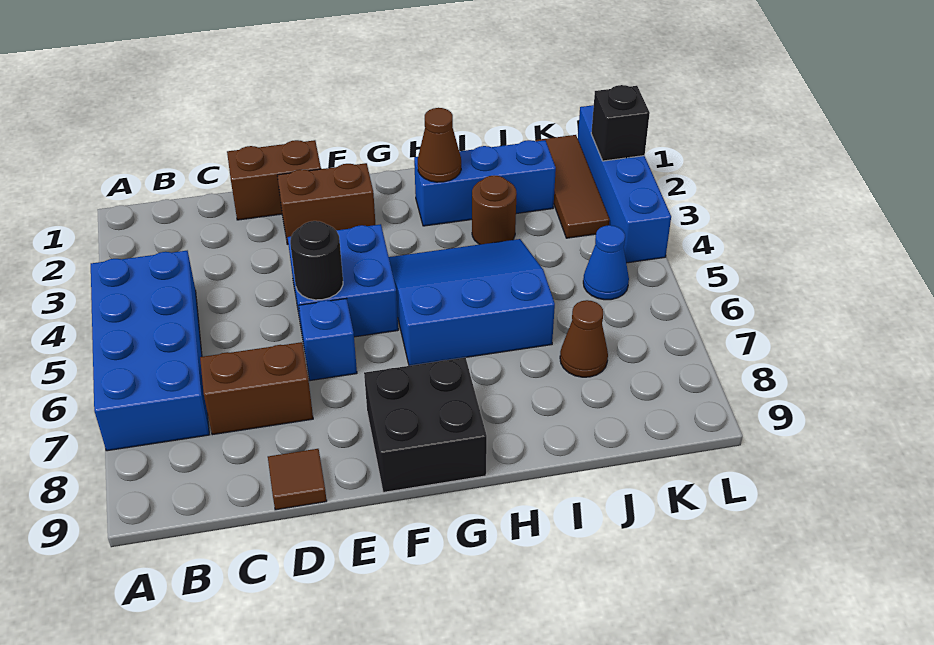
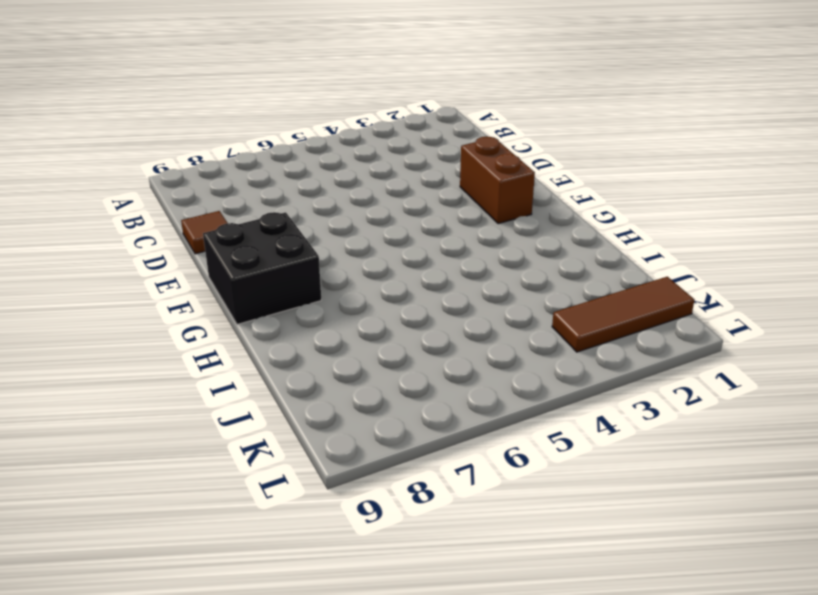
none -> blue brick A4:B7 level 1
none -> brown brick C7:D7 level 1
none -> brown brick D1:E1 level 1

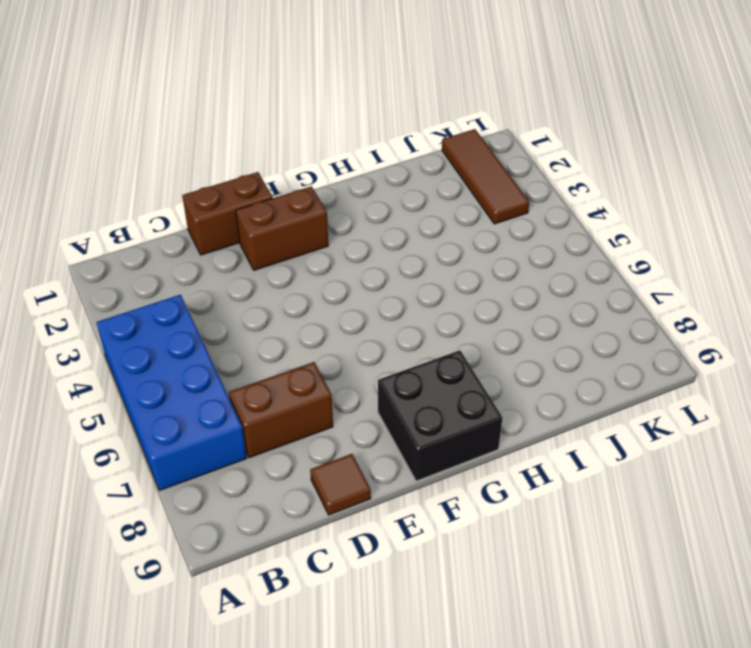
none -> blue brick E4:F5 level 1
none -> blue brick E6 level 1
none -> blue slope G4:I6 level 1 top 6

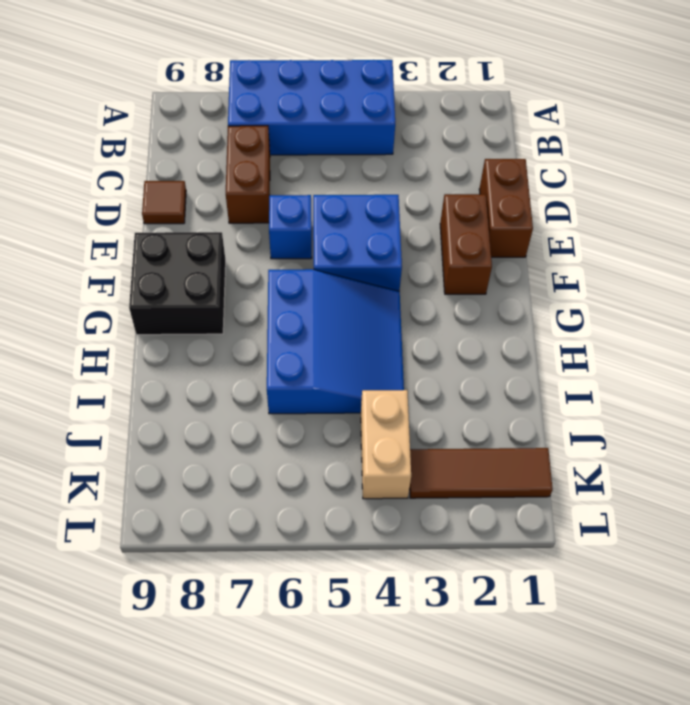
tan brick J4:K4 level 1 -> none
none -> blue brick H2:J2 level 1
none -> brown round brick I3 level 1
none -> brown cone J7 level 1

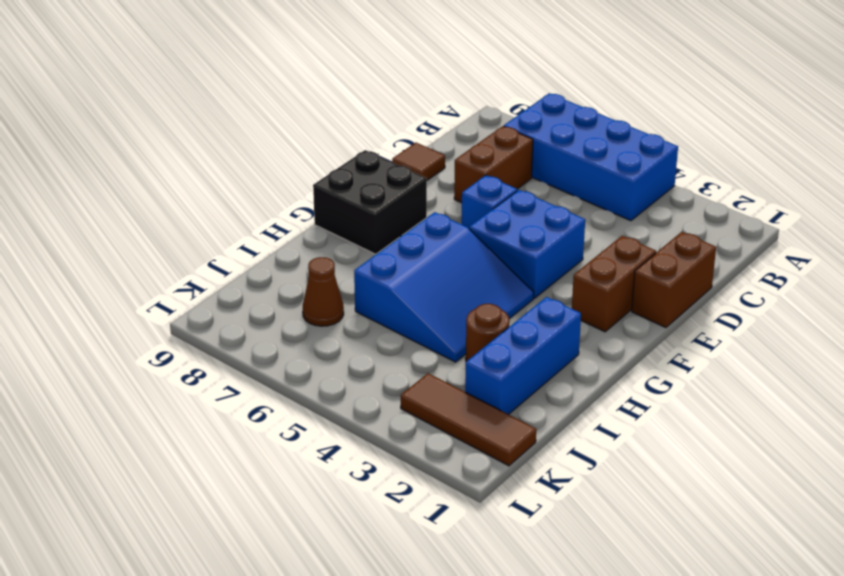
none -> blue cone K5 level 1
none -> blue brick L1:L4 level 1
none -> black round brick E5 level 2

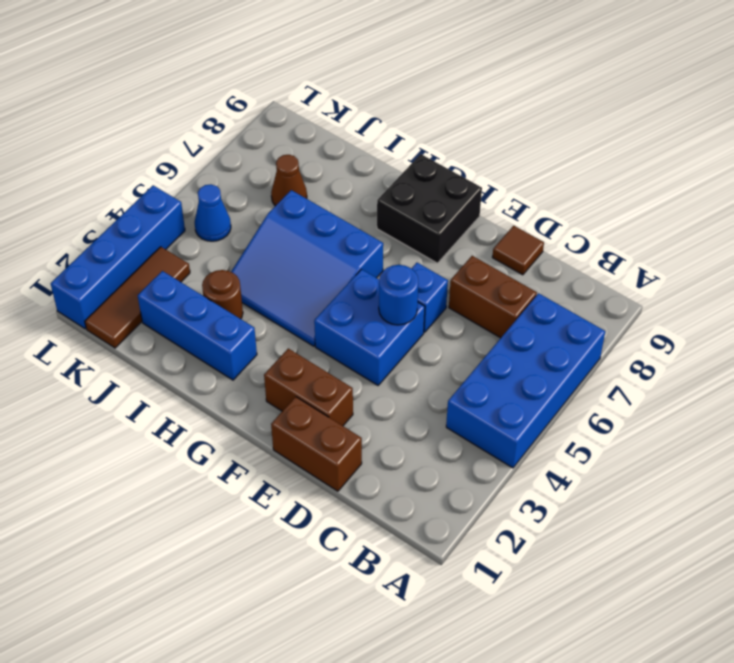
blue round brick E5 level 2 -> black round brick E5 level 2
none -> brown cone H2 level 2
none -> black brick L2 level 2

